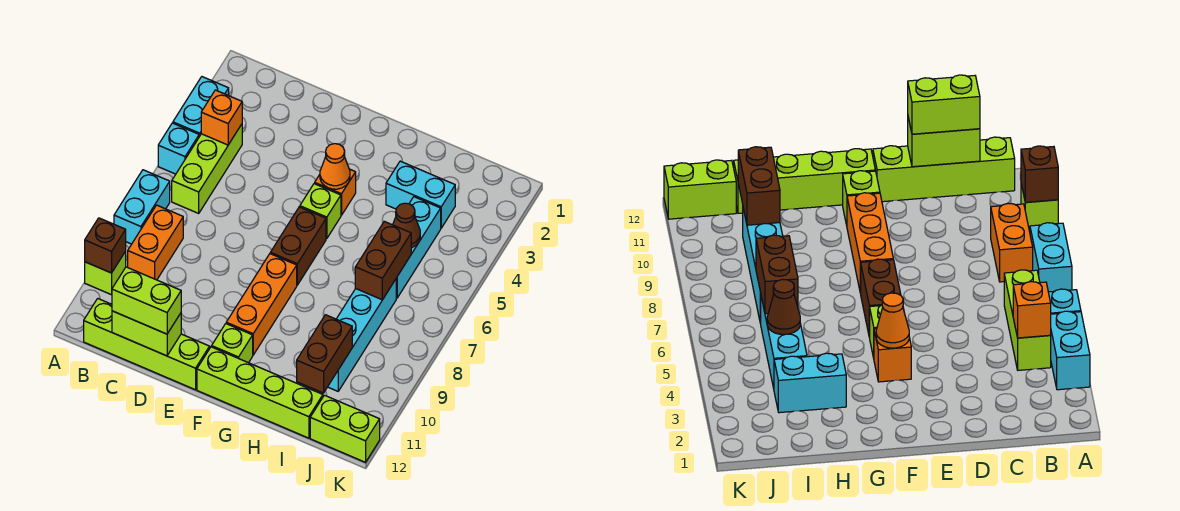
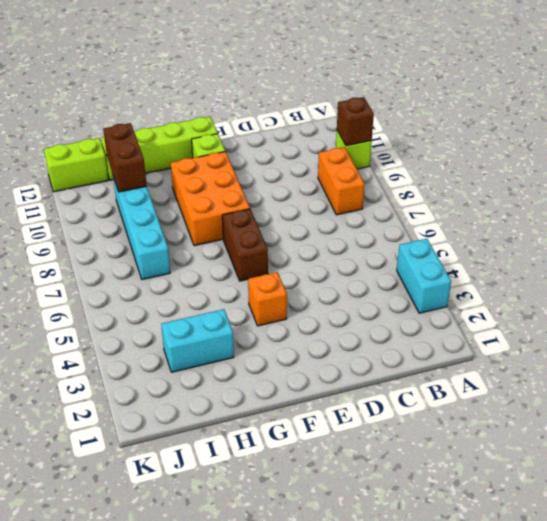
orange brick F8:G10 level 1 -> orange brick F8:F10 level 1
none -> cyan brick A5 level 1
none -> cyan brick A7:A8 level 1
none -> lime brick B4:B6 level 1

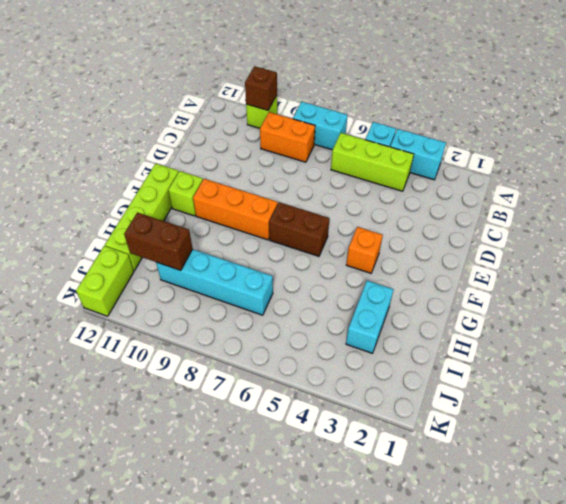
none -> lime brick B12:E12 level 1
none -> lime brick F5 level 1
none -> cyan brick I4:I6 level 1

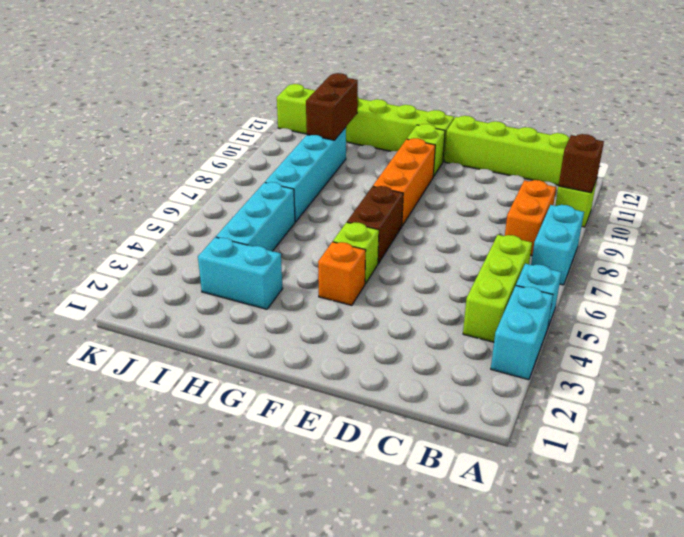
none -> orange brick B4 level 2
none -> lime brick C12:D12 level 2
none -> orange cone F4 level 2

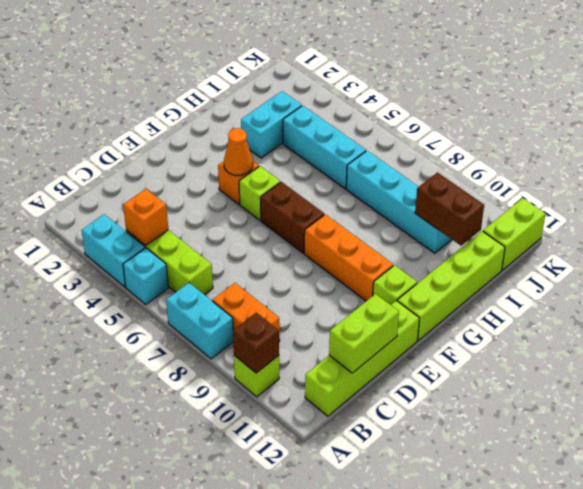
none -> brown cone I5 level 2
none -> brown brick I6:I7 level 2
none -> lime brick C12:D12 level 3

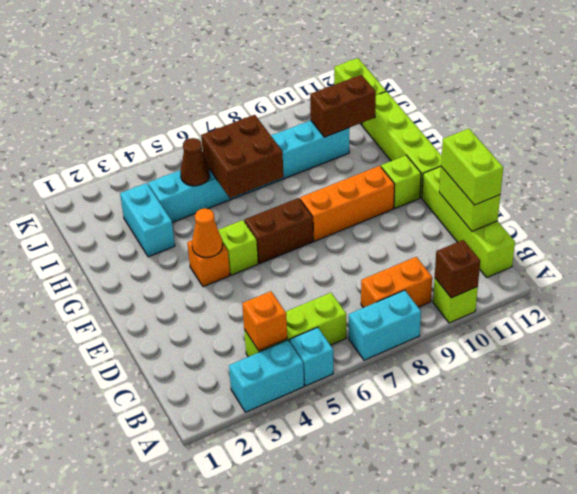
brown brick H6:I7 level 2 -> brown brick I6:I7 level 2

